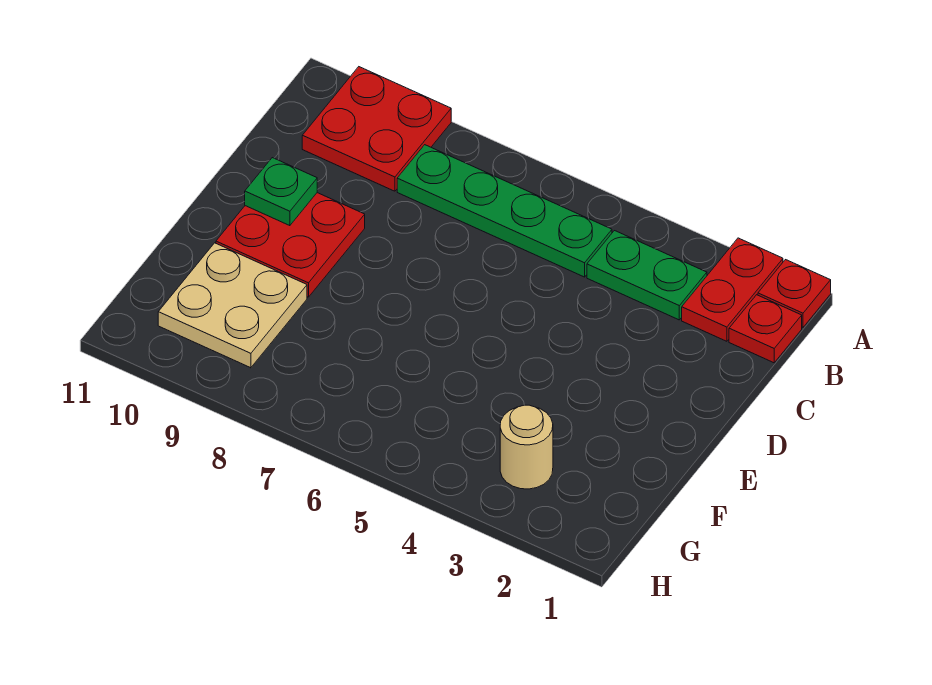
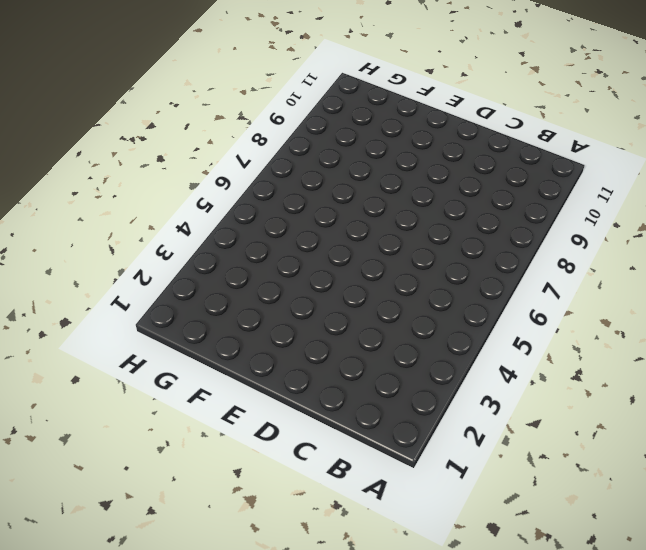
none -> red plate A1 level 1
none -> red plate A2:B2 level 1

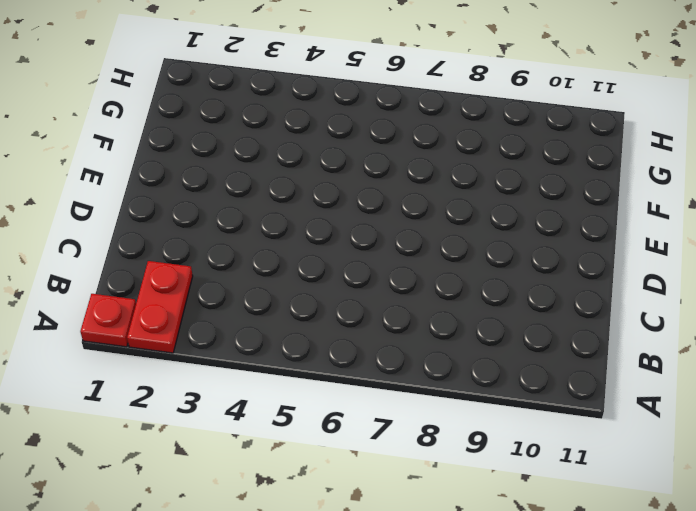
none -> red plate A9:B10 level 1
none -> red plate B1 level 1

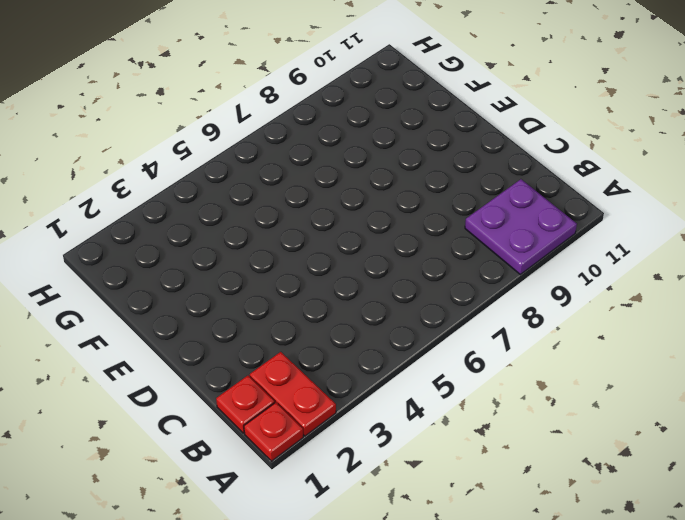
purple plate A9:B10 level 1 -> red plate A9:B10 level 1
none -> green plate B3:B4 level 1
none -> green plate B5:B8 level 1

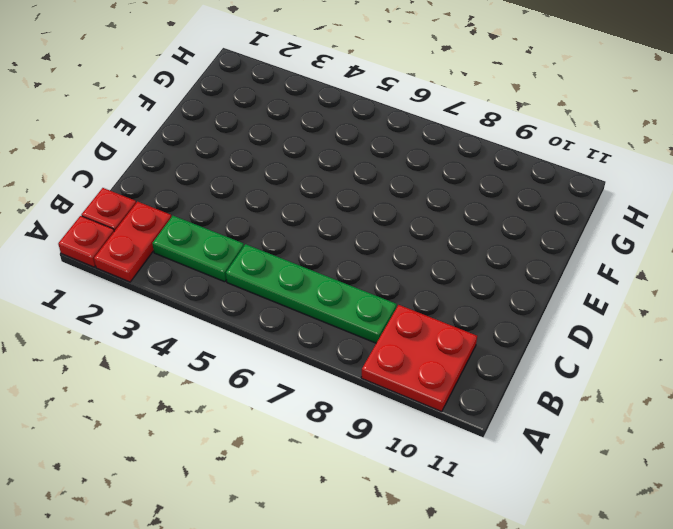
none -> red plate D9:E10 level 1
none -> tan plate F9:G10 level 1

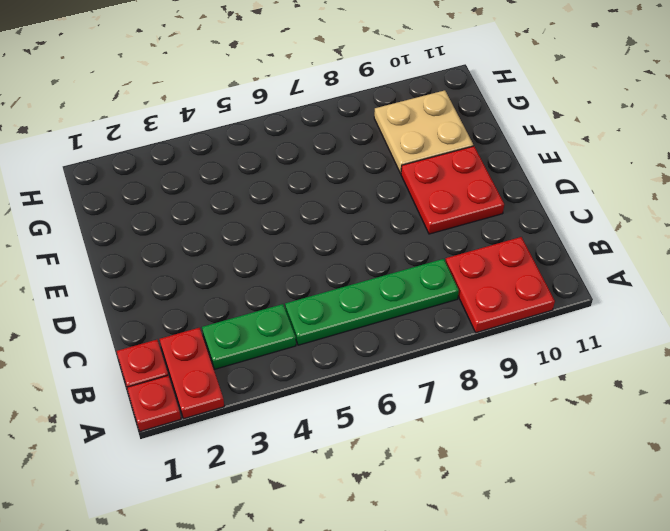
none -> tan round brick G3 level 1
none -> green plate D10 level 2

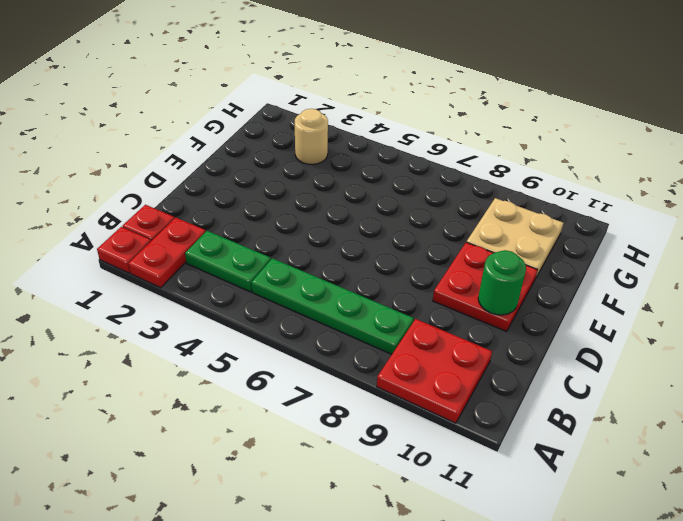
green round brick D10 level 2 -> green plate D10 level 2

